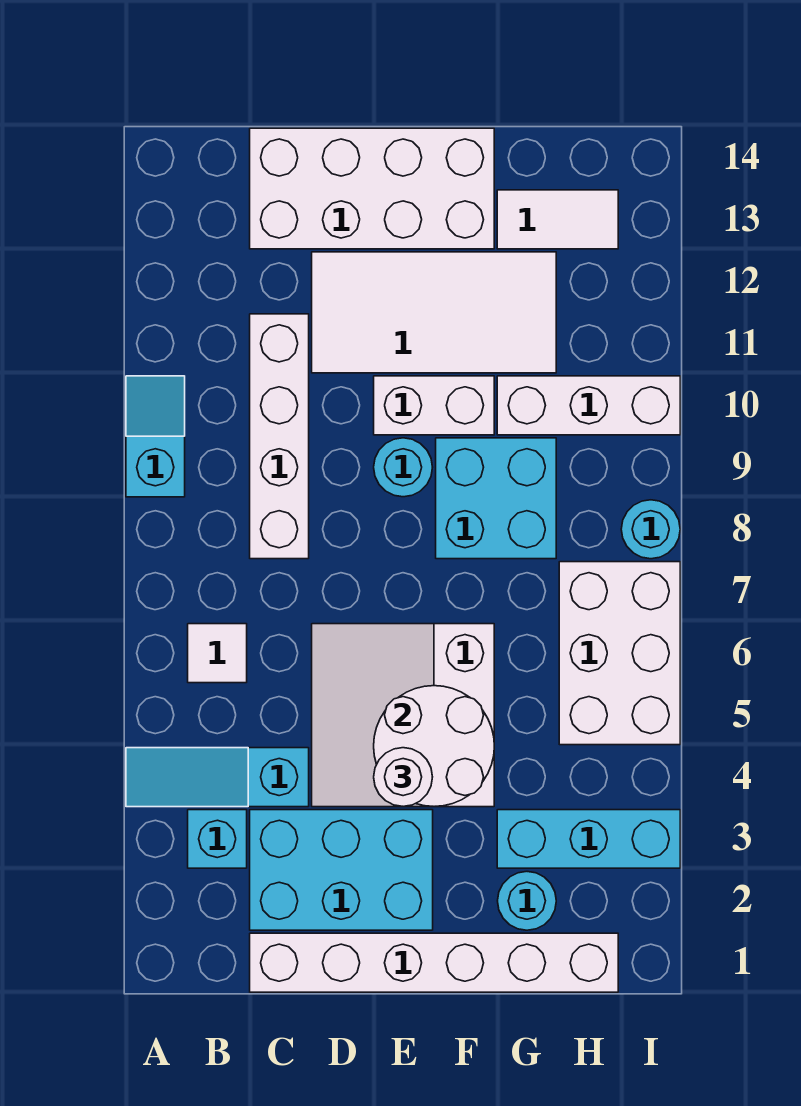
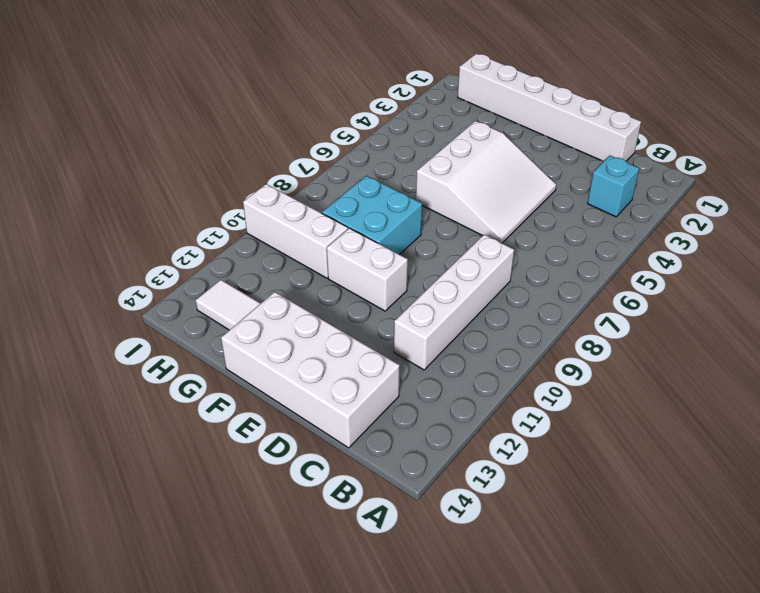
none -> cyan slope A4:C4 level 1 top C
none -> cyan slope A9:A10 level 1 top 9
none -> white tile B6 level 1

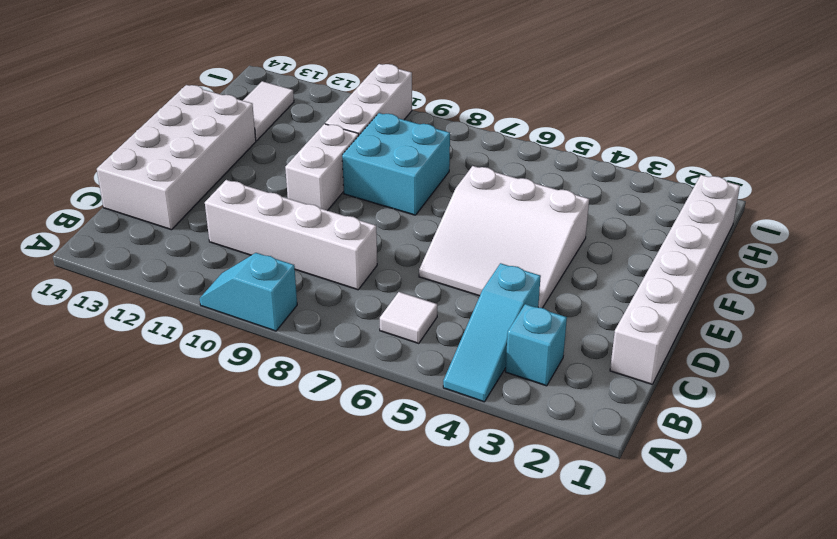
none -> cyan brick C2:E3 level 1
none -> white tile D11:G12 level 1
none -> cyan round brick E9 level 1

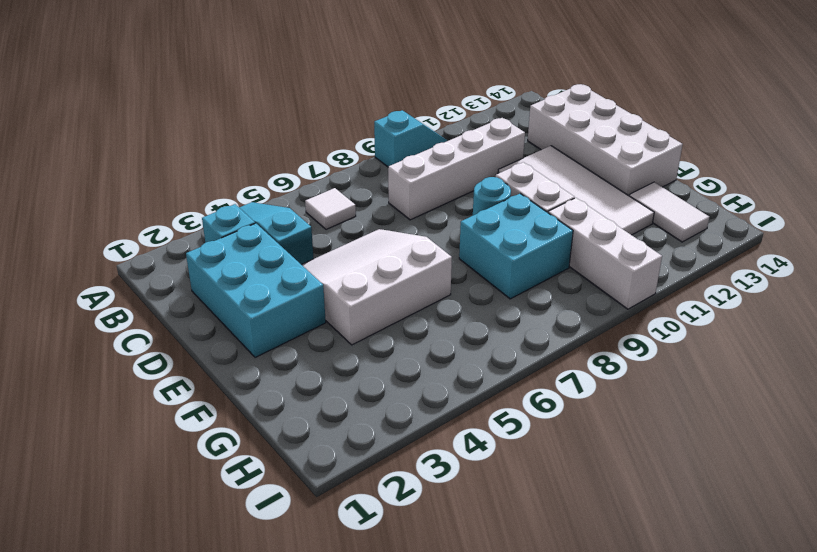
none -> white brick C1:H1 level 1
none -> cyan round brick G2 level 1
none -> cyan brick G3:I3 level 1

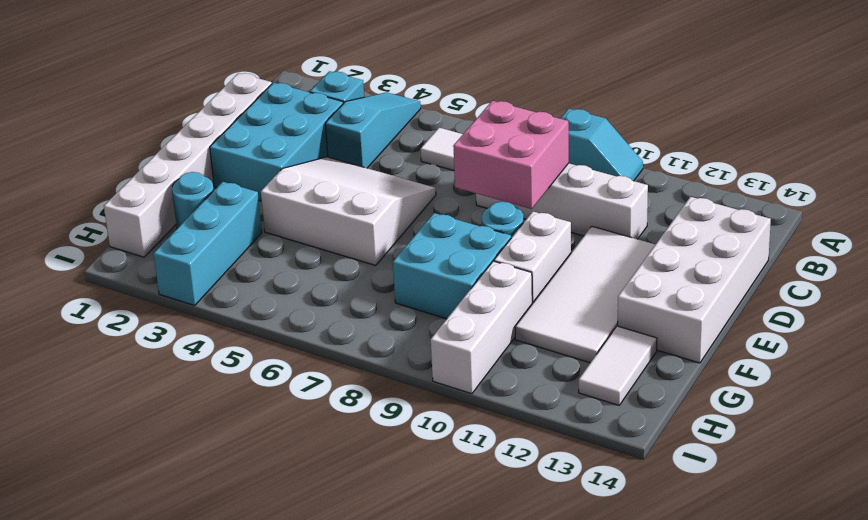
pink brick C8:D9 level 2 -> none
none -> white brick H5:I7 level 1
none -> cyan round brick I8 level 1
none -> white round brick E4:F5 level 2

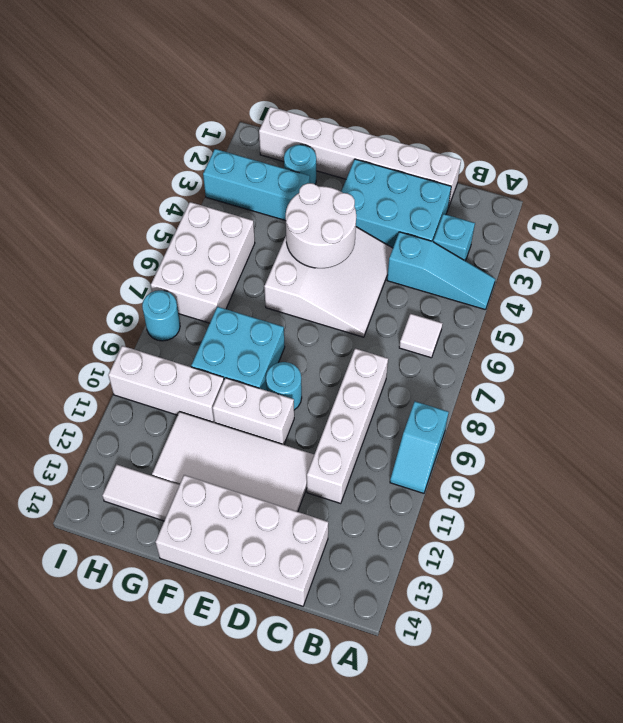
none -> white round brick E4 level 3

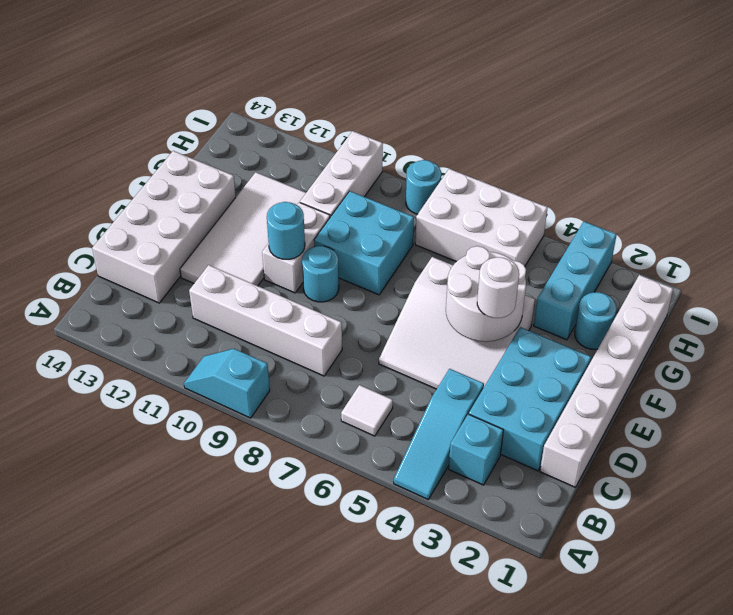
cyan round brick E10 level 2 -> none
none -> white tile G13:H13 level 1

